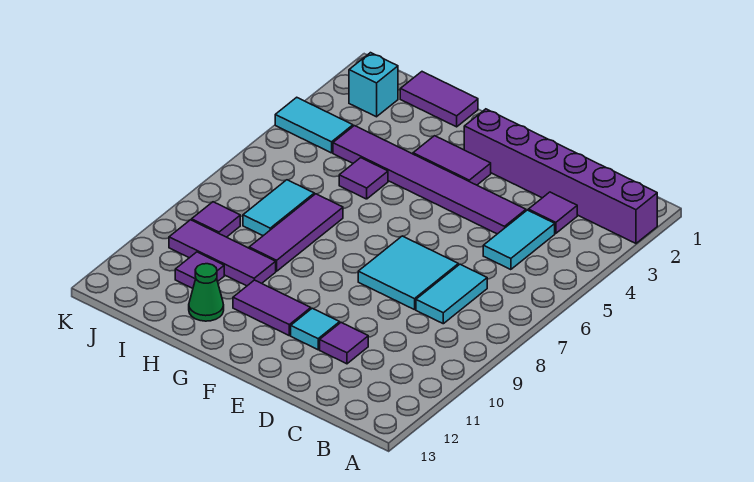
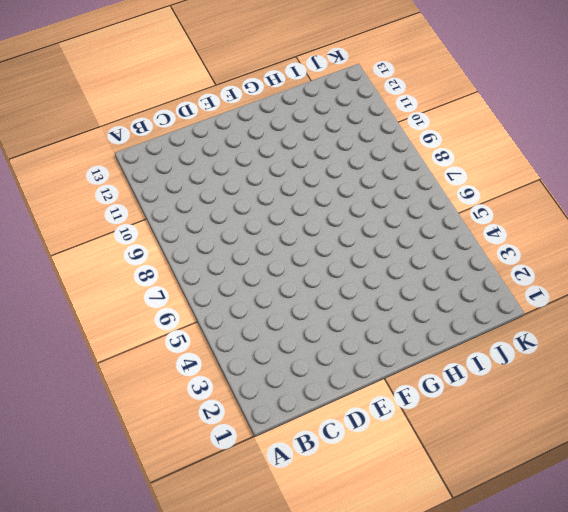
none -> purple brick A2:F2 level 1
none -> purple tile C3 level 1
none -> cyan tile C4:C5 level 1

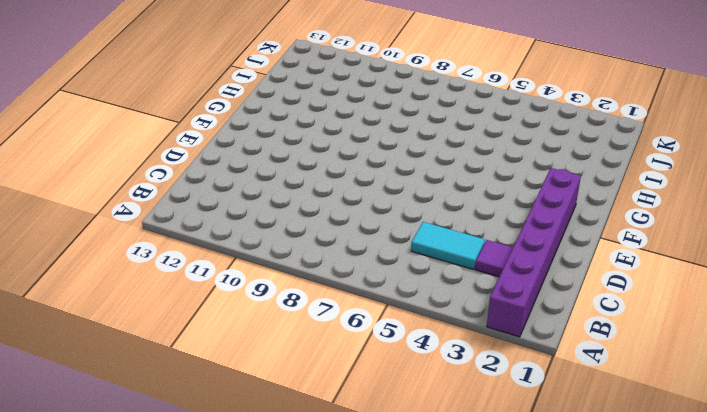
none -> cyan tile C7:C8 level 1
none -> purple tile D4:I4 level 1
none -> cyan tile D7:E8 level 1

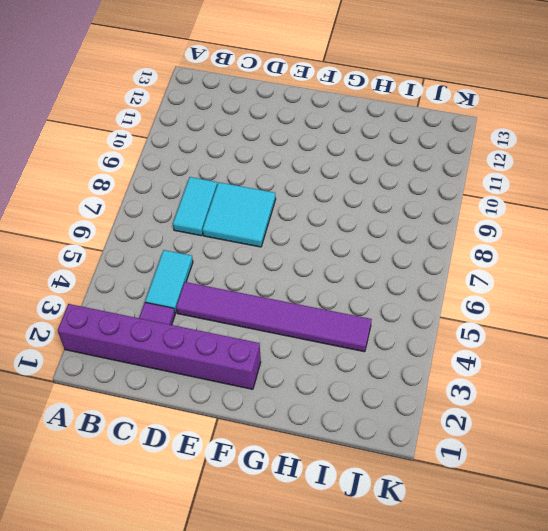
none -> purple tile D11 level 1
none -> cyan tile E11 level 1
none -> purple tile F3:G3 level 1

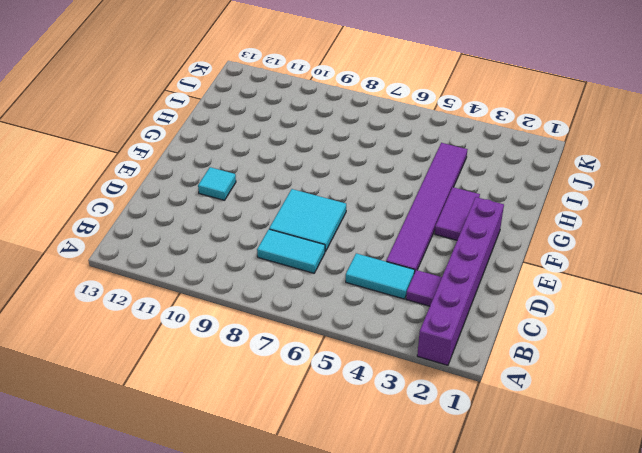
none -> purple tile D11 level 1
none -> purple tile F11:G11 level 1
none -> purple tile H1:I1 level 1

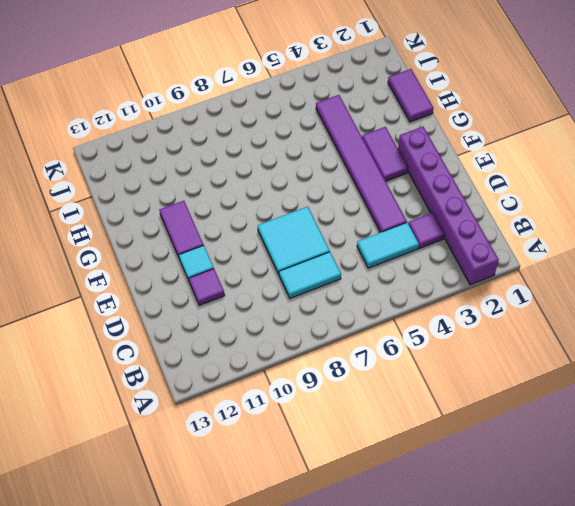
none -> purple tile H5 level 1
none -> purple tile H7:H9 level 1
none -> purple tile H10:J10 level 1

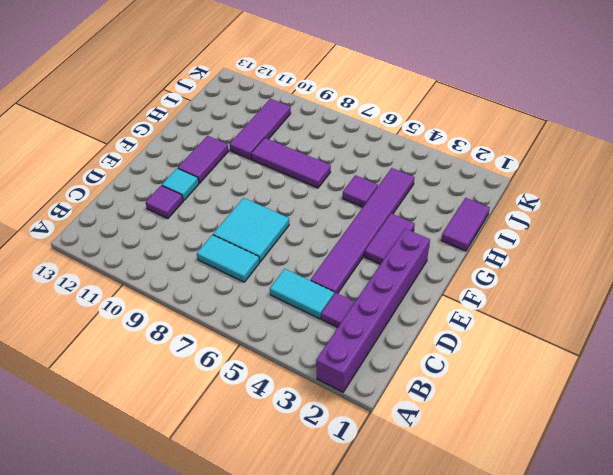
none -> green cone H12 level 1
none -> cyan tile I7:I8 level 1
none -> purple tile I11 level 1

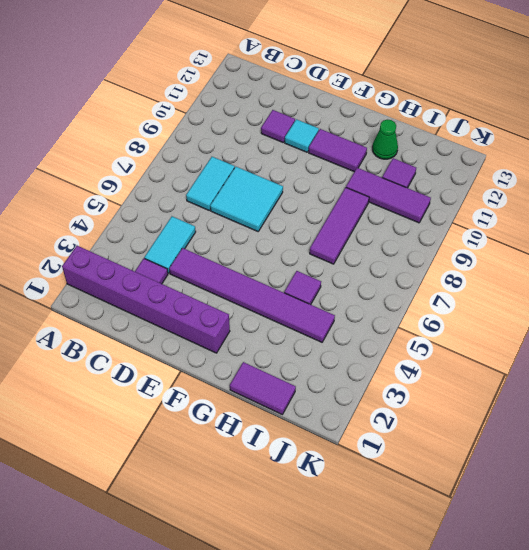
none -> purple tile F3:G3 level 1
none -> cyan tile I7:I8 level 1
none -> cyan brick J2 level 1

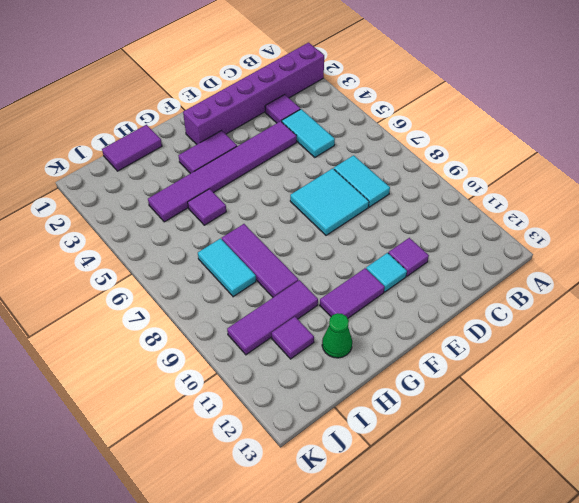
none -> cyan brick J2 level 1
none -> cyan tile J4:K4 level 1
none -> purple tile J9 level 1

